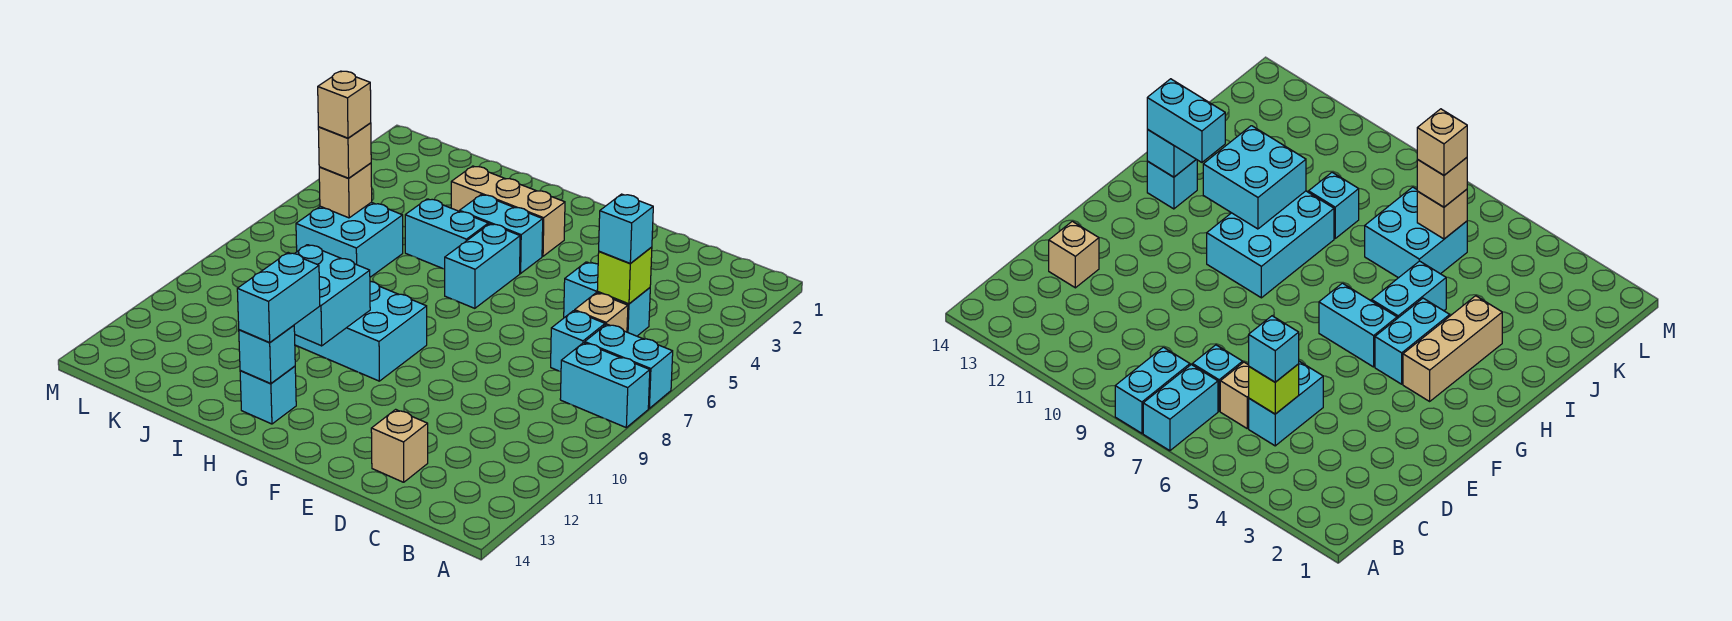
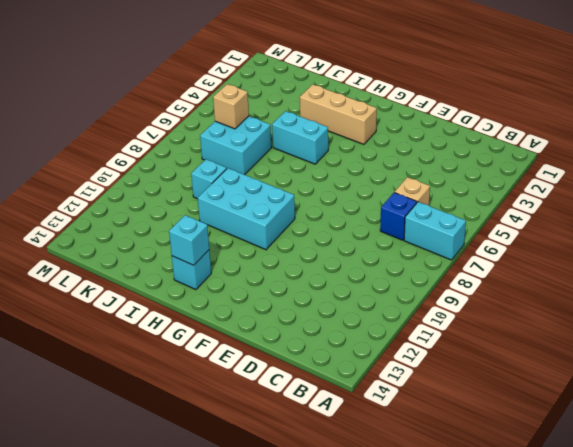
blue brick C7 level 1 -> cyan brick C7 level 1
none -> cyan brick A8:B8 level 1
none -> cyan brick C5:D5 level 1
none -> tan brick D13 level 1

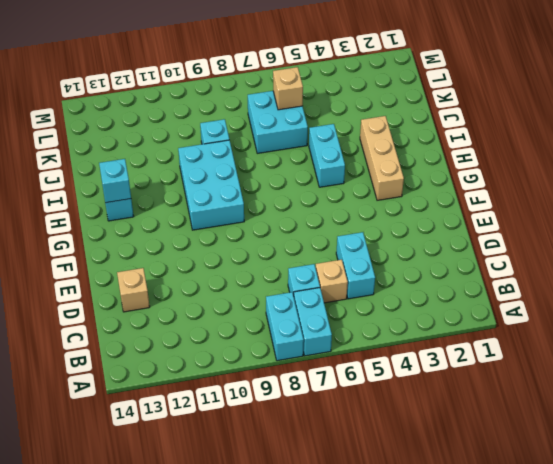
none -> cyan brick G4:H4 level 1
none -> cyan brick G5:G6 level 1
none -> lime brick C5 level 2

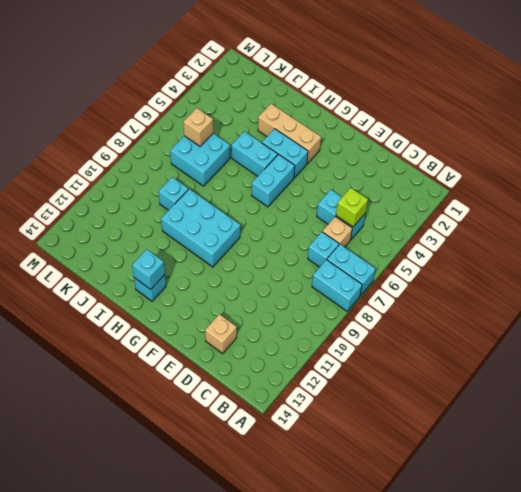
none -> cyan brick H10:I11 level 2
none -> cyan brick C5 level 3
none -> cyan brick H12:H13 level 3

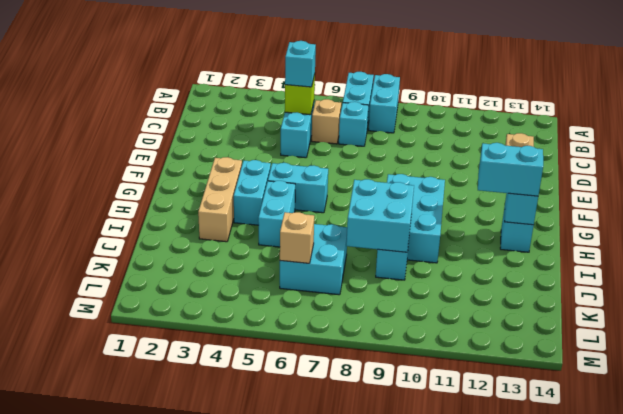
cyan brick I8:J9 level 2 -> cyan brick H10:I11 level 2
none -> tan brick K6 level 3
none -> tan brick K6 level 4

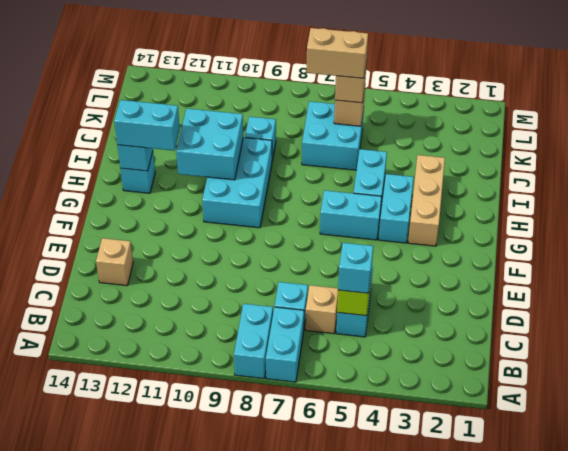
tan brick K6:K7 level 4 -> tan brick K6 level 4

